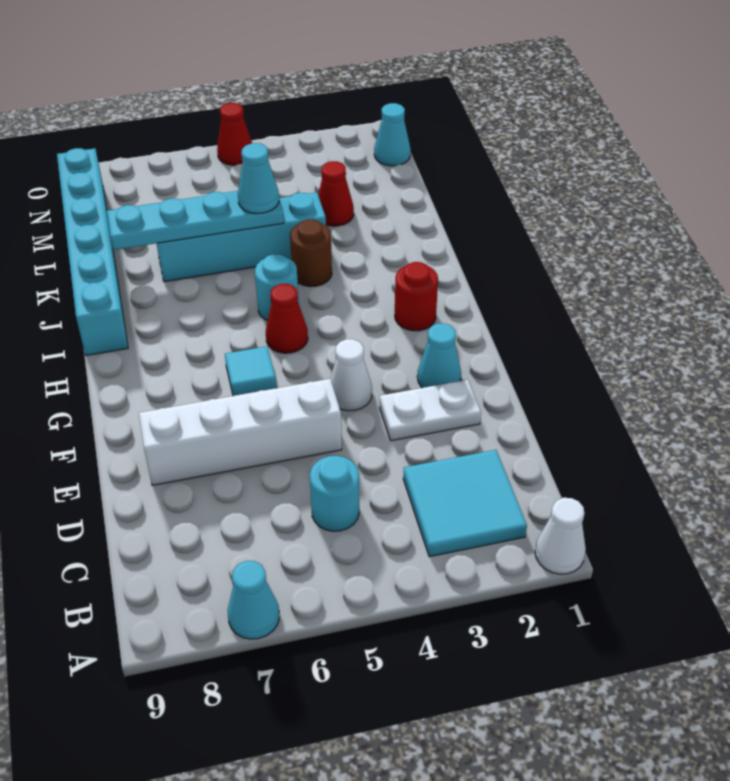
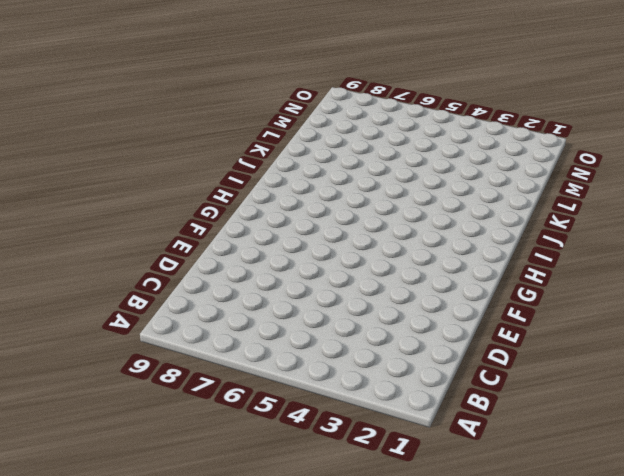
none -> white cone A1 level 1
none -> cyan cone A7 level 1
none -> cyan tile B2:C3 level 1

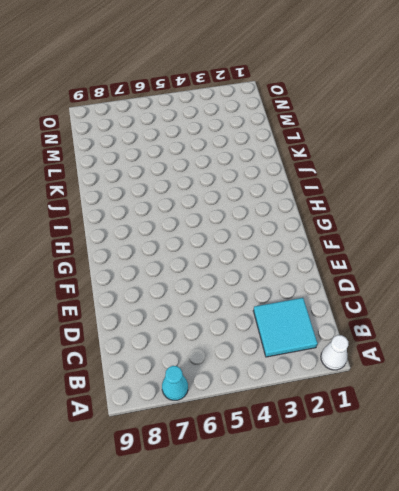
none -> cyan round brick C5 level 1
none -> white plate E2:E3 level 1
none -> white brick E5:E8 level 1

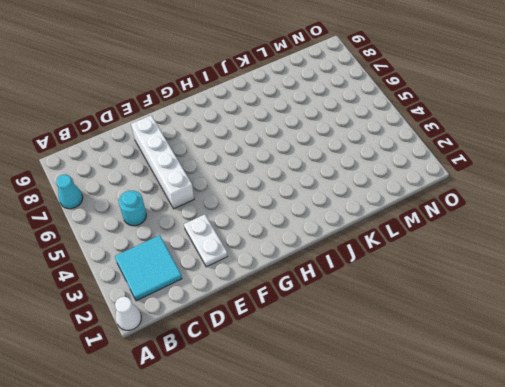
none -> cyan cone F2 level 1
none -> white cone F4 level 1
none -> cyan tile G6 level 1

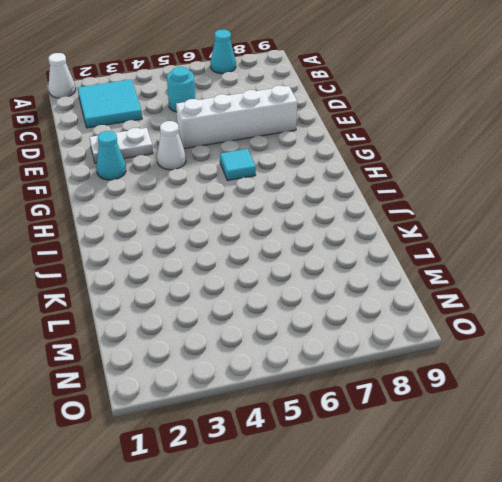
none -> red round brick H2 level 1
none -> red cone H5 level 1
none -> cyan round brick I5 level 1

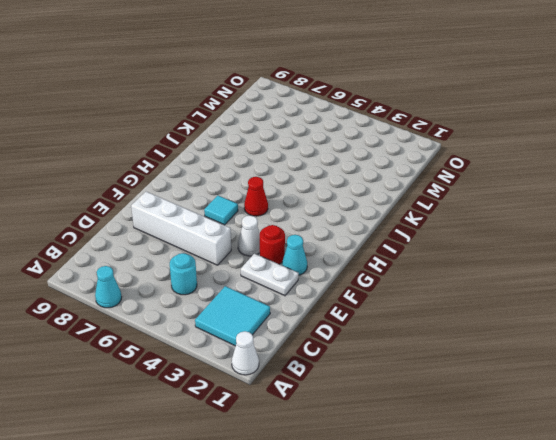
red round brick F3 level 1 -> red round brick H2 level 1
none -> cyan round brick I5 level 1
none -> cyan brick I9:N9 level 1
none -> brown round brick J4 level 1

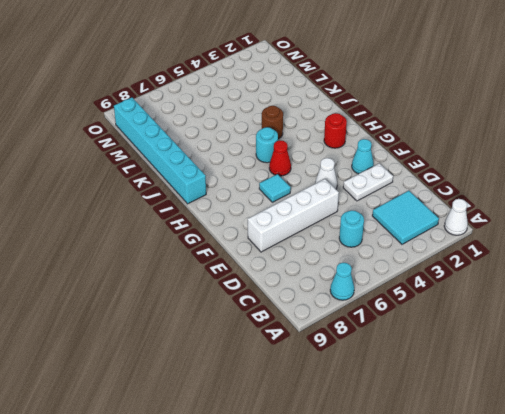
none -> cyan brick K4:K7 level 1
none -> red cone L3 level 1
none -> cyan cone N1 level 1

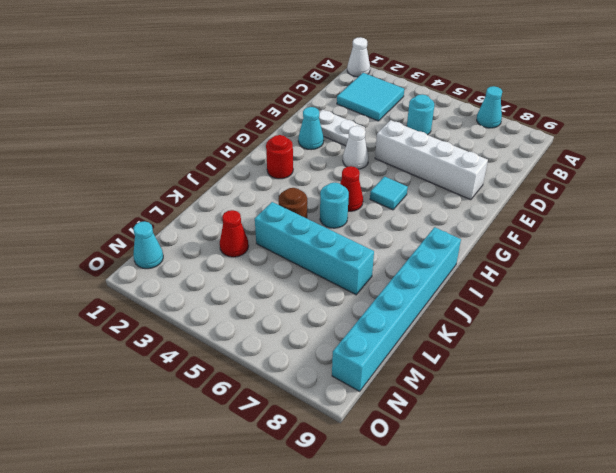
none -> red cone O5 level 1
none -> cyan plate K5:K8 level 2
none -> cyan cone K5 level 3

